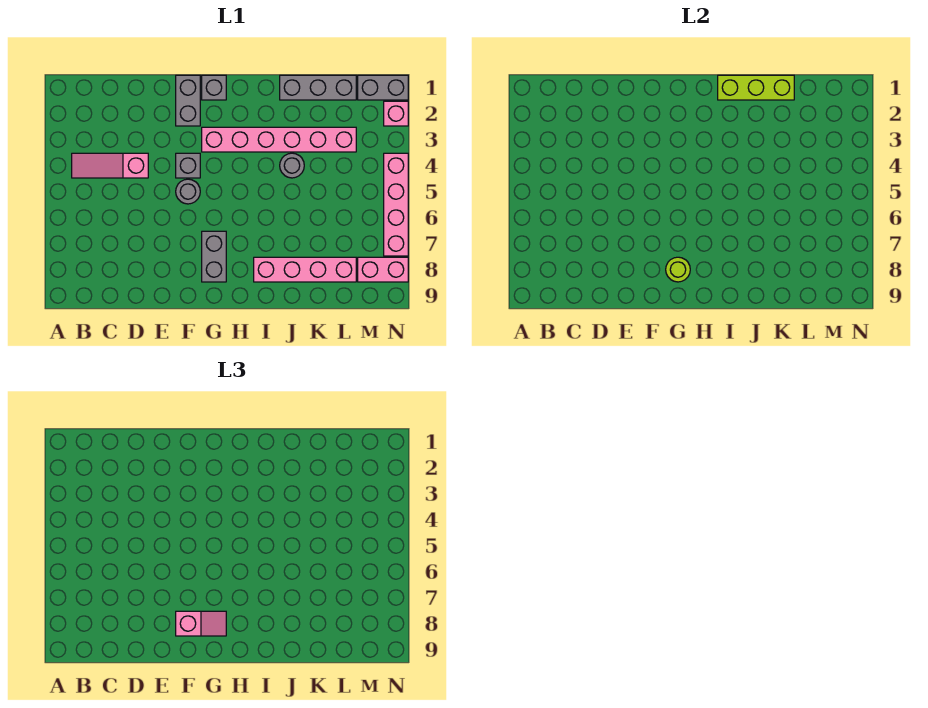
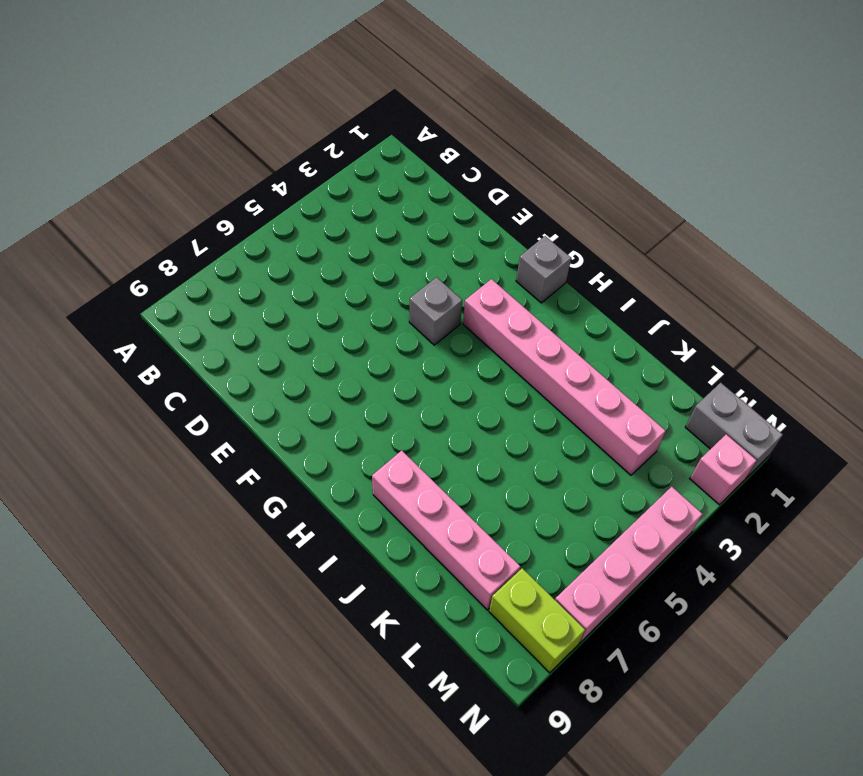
lime brick M8:N8 level 1 -> pink brick M8:N8 level 1
none -> pink slope B4:D4 level 1 top D
none -> grey brick F1:F2 level 1
none -> grey round brick F5 level 1

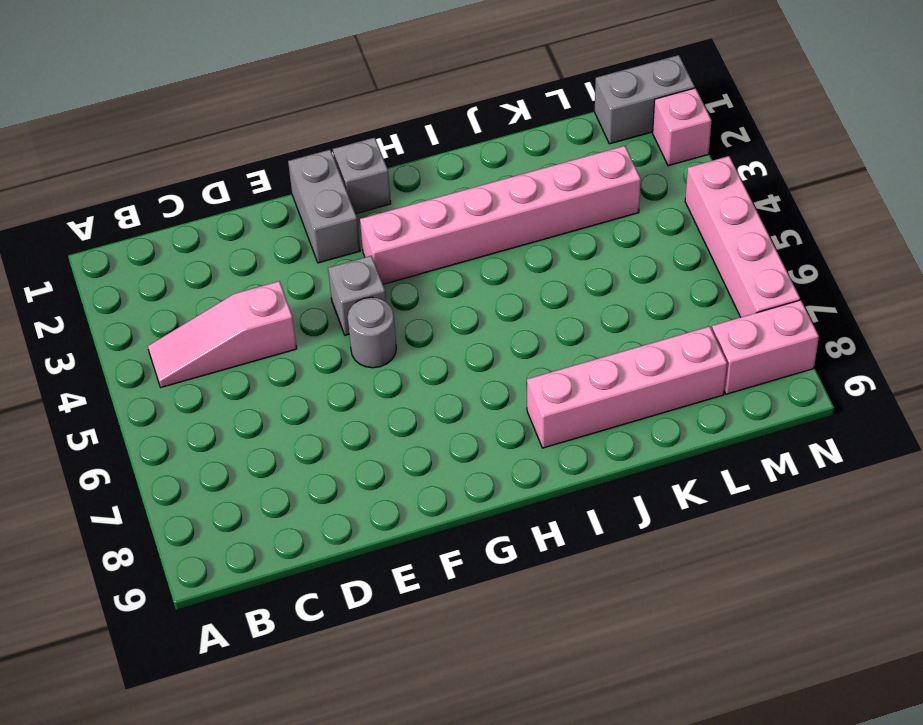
none -> grey brick G7:G8 level 1
none -> grey brick J1:L1 level 1
none -> grey round brick J4 level 1

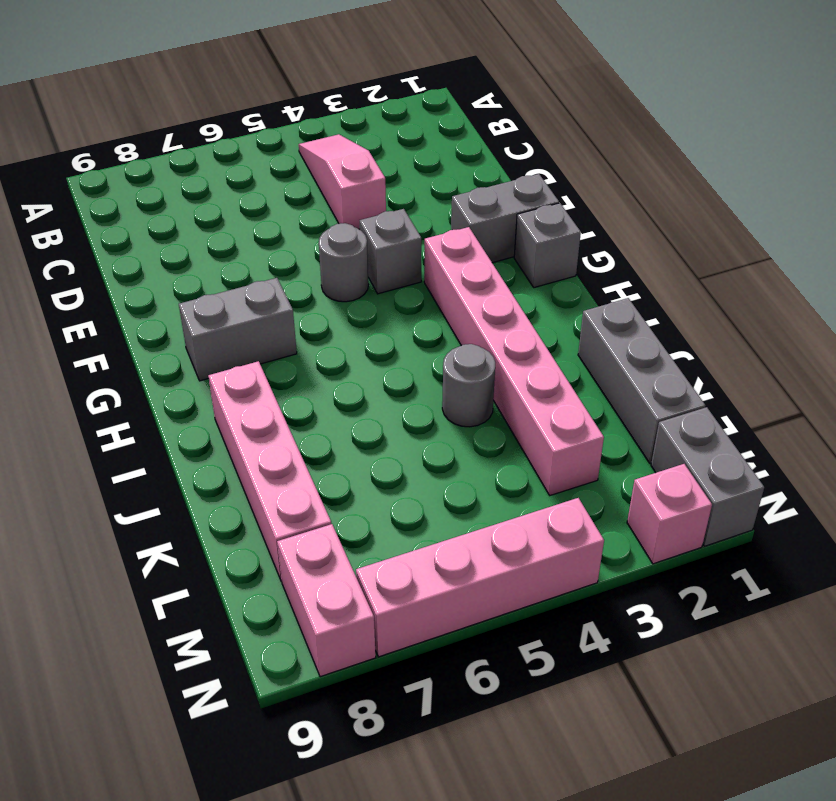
none -> lime round brick G8 level 2
none -> lime brick I1:K1 level 2
none -> pink slope F8:G8 level 3 top F

